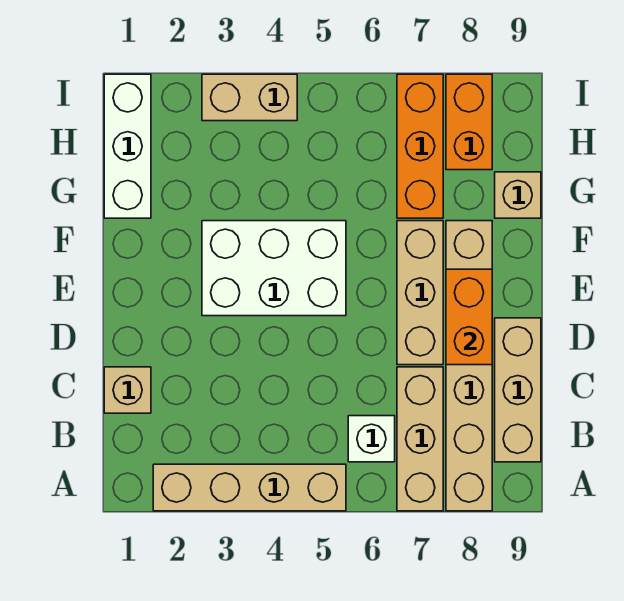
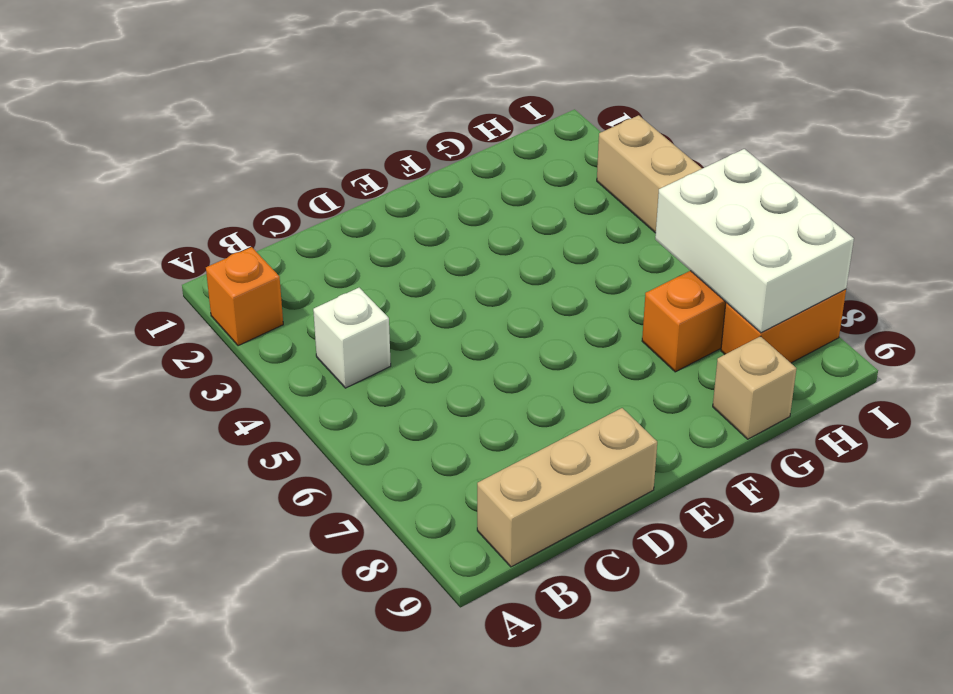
orange brick A2 level 1 -> tan brick A2:A5 level 1
white brick B4 level 1 -> white brick B6 level 1
white brick H6:I8 level 2 -> white brick E3:F5 level 1
none -> tan brick A7:C7 level 1
none -> tan brick A8:F8 level 1
none -> tan brick C1 level 1

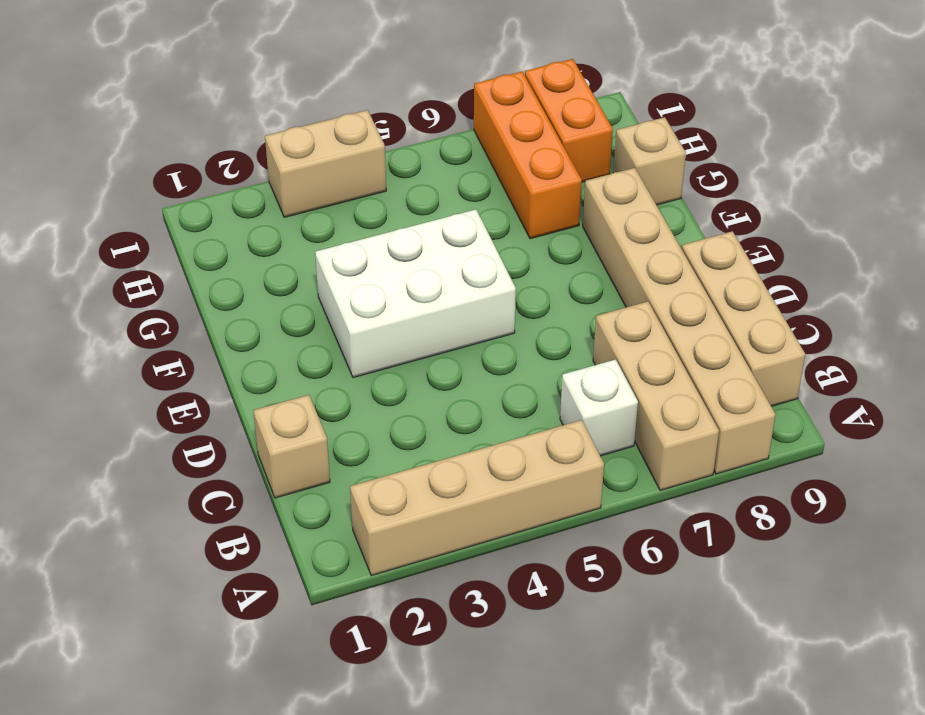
none -> tan brick D7:F7 level 1
none -> white brick G1:I1 level 1
none -> orange brick D8:E8 level 2

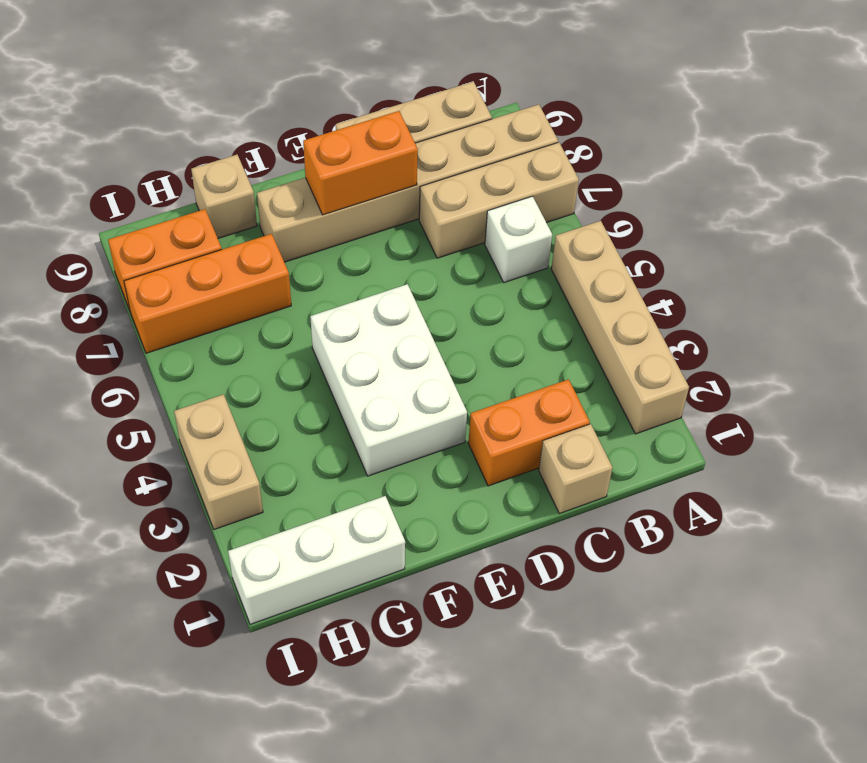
orange brick C2:D2 level 1 -> none
none -> tan brick D7:F7 level 1

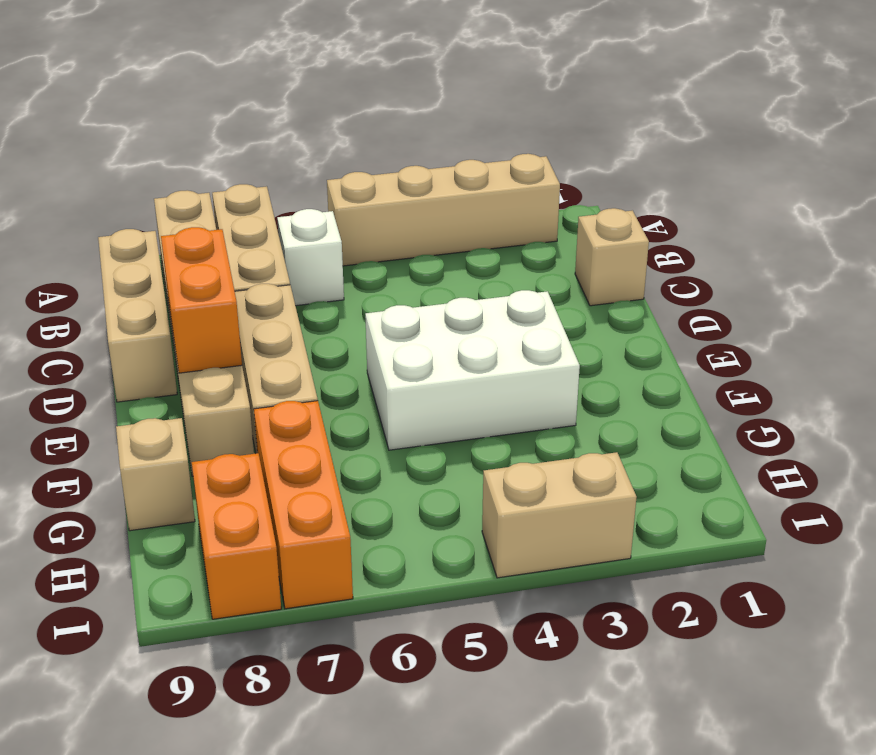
none -> white brick G1:I1 level 1

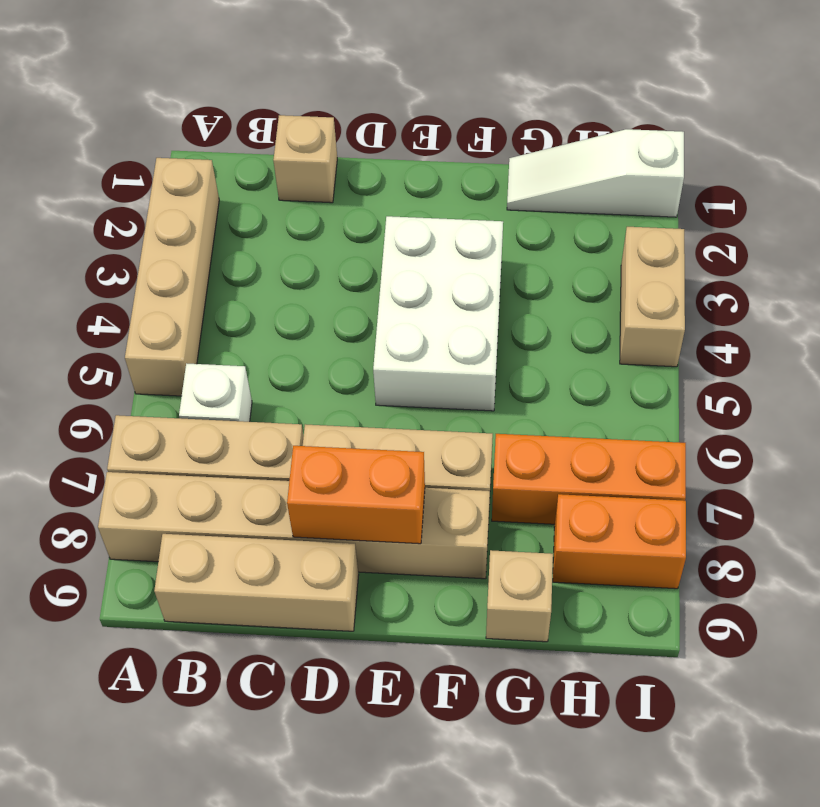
white slope G1:I1 level 1 top I -> white brick G1:I1 level 1

